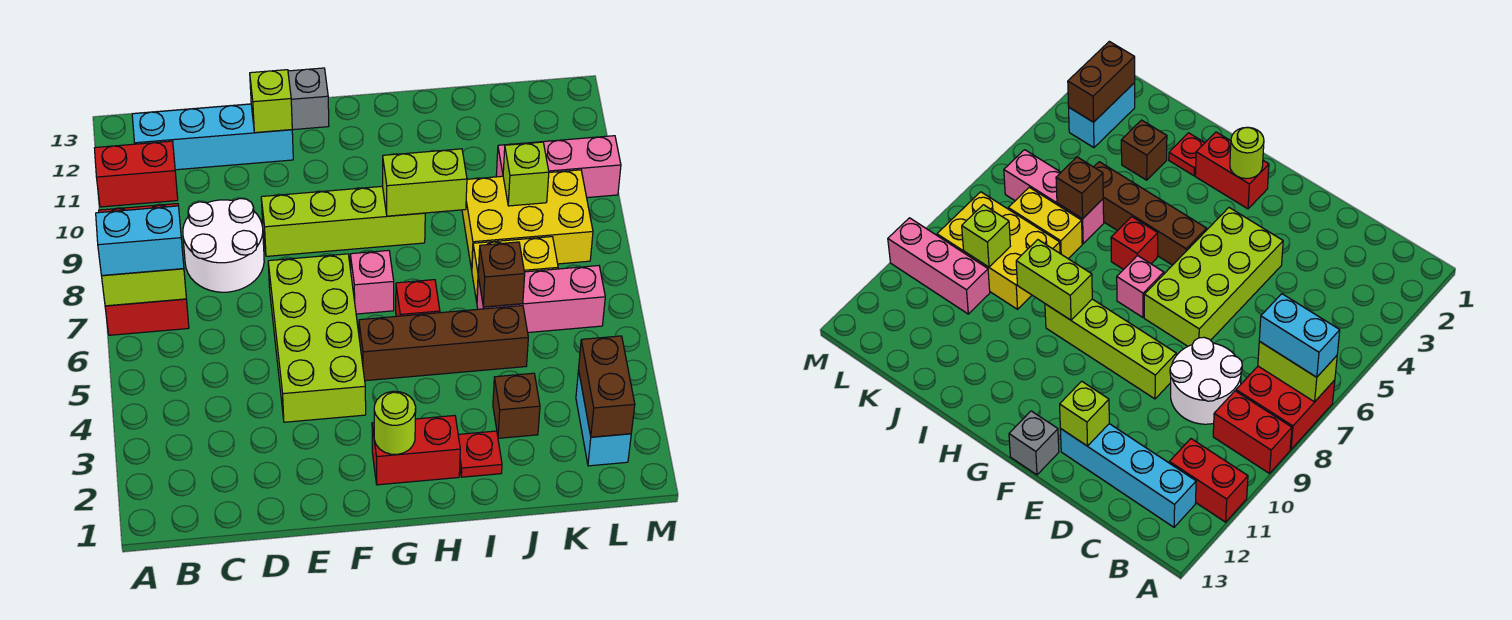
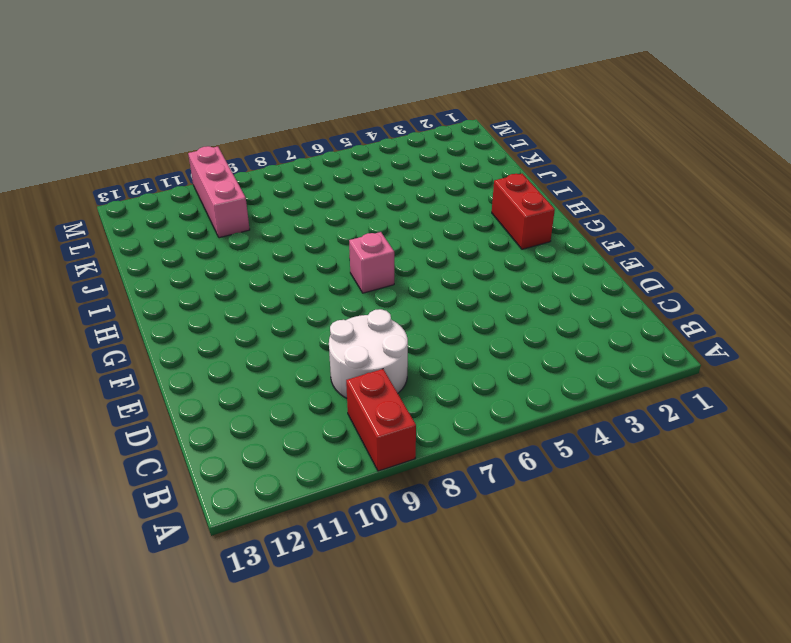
none -> red brick A7:B8 level 1
none -> red brick A11:B11 level 1
none -> cyan brick B12:E12 level 1

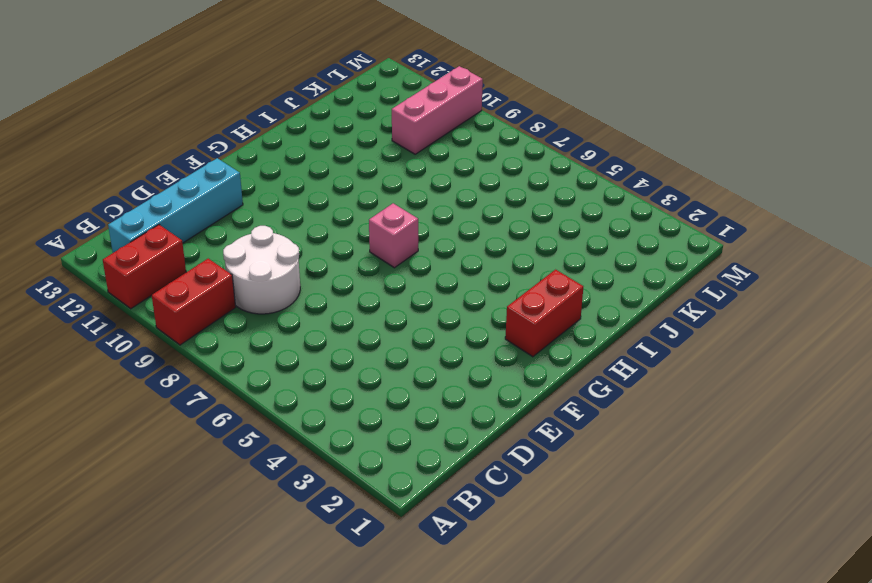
none -> red brick A7:B8 level 1
none -> lime brick E4:F7 level 1
none -> lime brick E9:H9 level 1

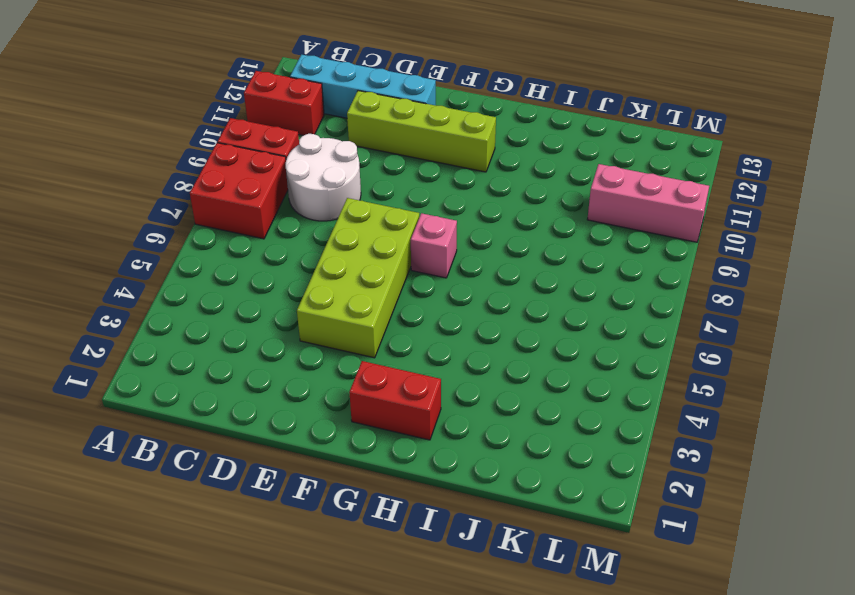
lime brick D11:G11 level 1 -> lime brick E9:H9 level 1
none -> grey brick F13 level 1
none -> brown brick G5:J5 level 1
none -> red brick H6 level 1

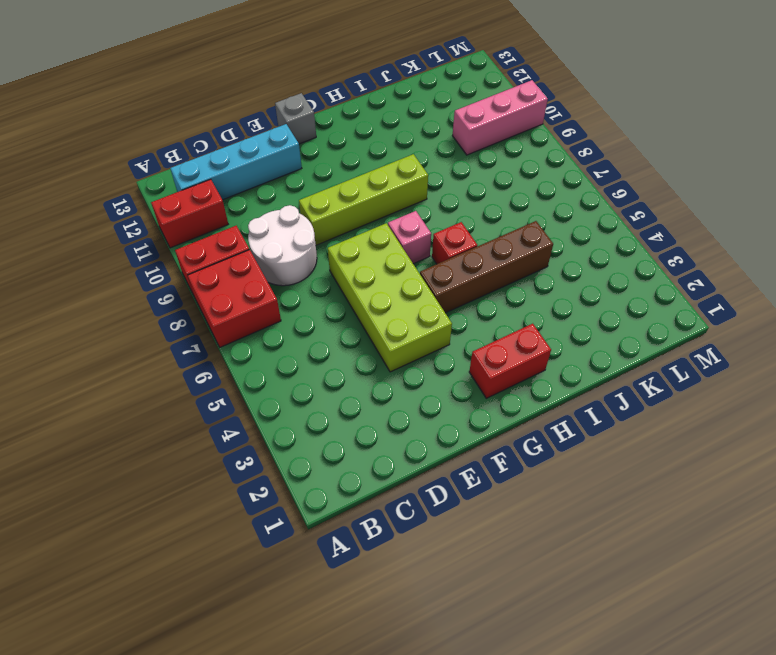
none -> red plate I2 level 1
none -> brown brick J3 level 1
none -> pink brick J6:L6 level 1

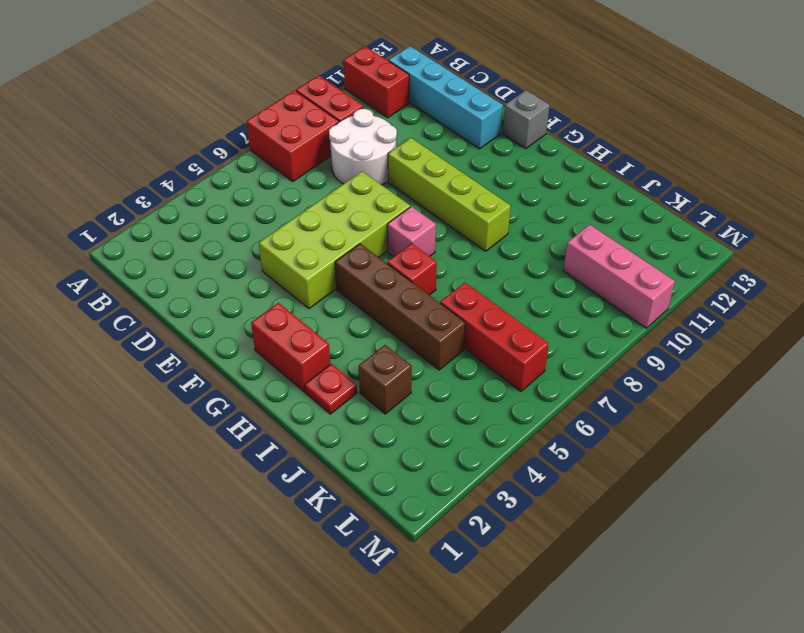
red brick J6:L6 level 1 -> pink brick J6:L6 level 1
none -> yellow brick J7:K7 level 1
none -> yellow brick J8:L9 level 1
none -> cyan brick L2:L3 level 1

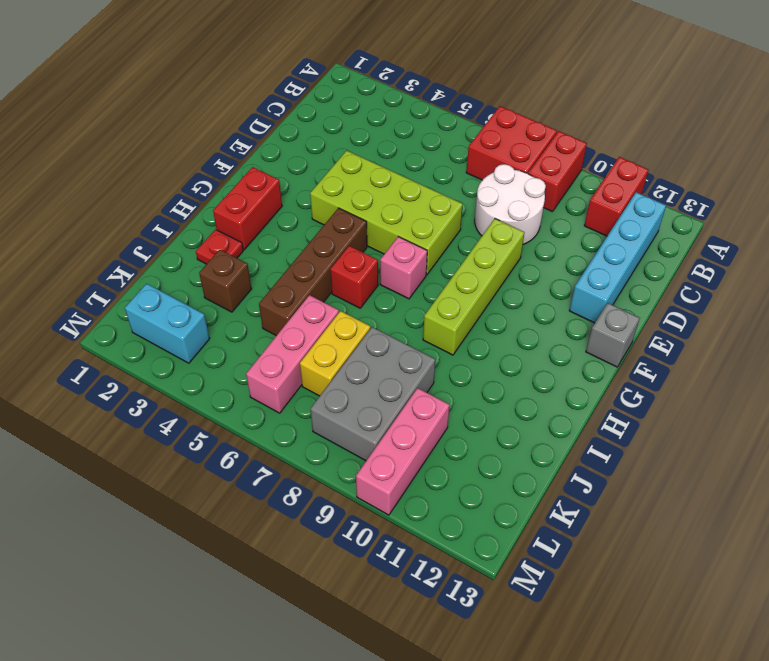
grey brick J8:L9 level 1 -> yellow brick J8:L9 level 1
none -> lime brick A7:B7 level 2
none -> lime brick E12 level 2
none -> lime round brick G2 level 2

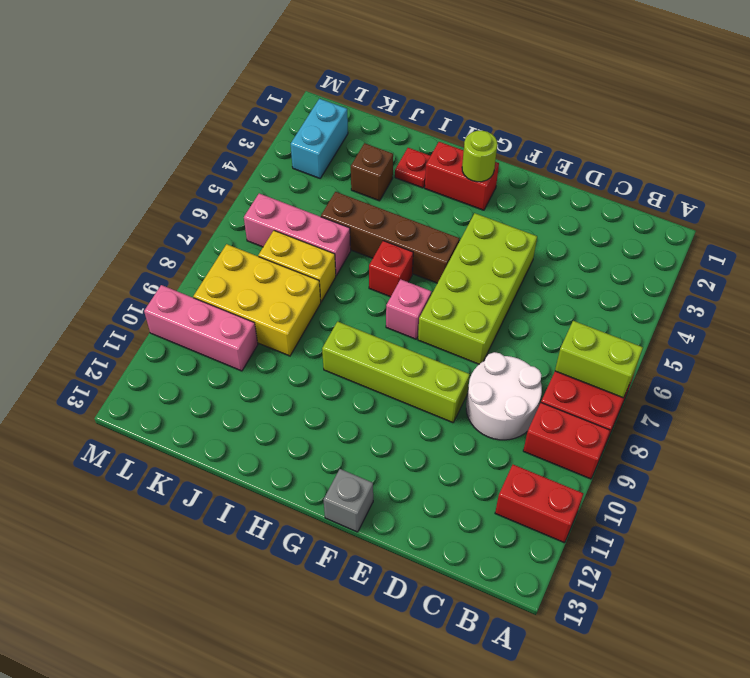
none -> cyan brick B12:E12 level 1
none -> lime brick E12 level 2
none -> lime brick H9:I9 level 2

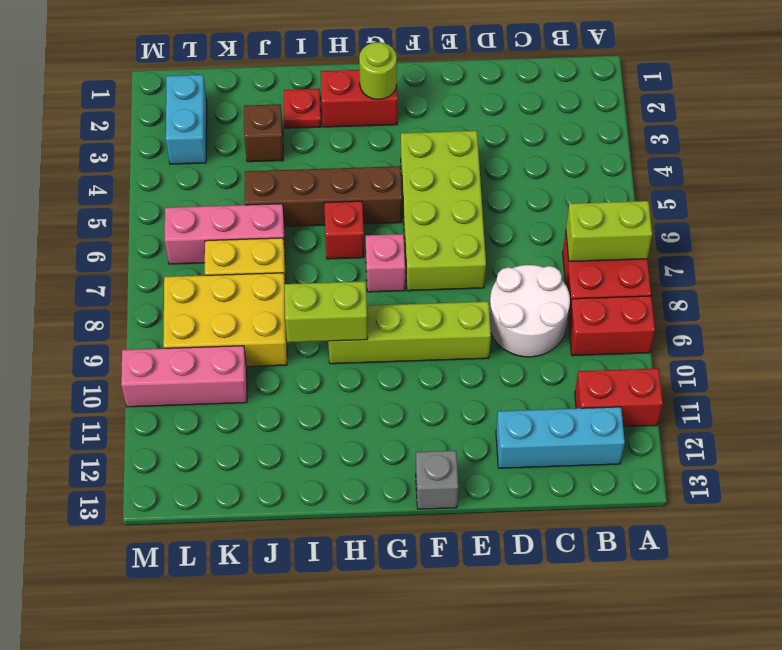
cyan brick B12:D12 level 1 -> cyan brick B12:E12 level 1
none -> lime brick E12 level 2
none -> brown brick J6 level 2
none -> lime brick K9 level 2

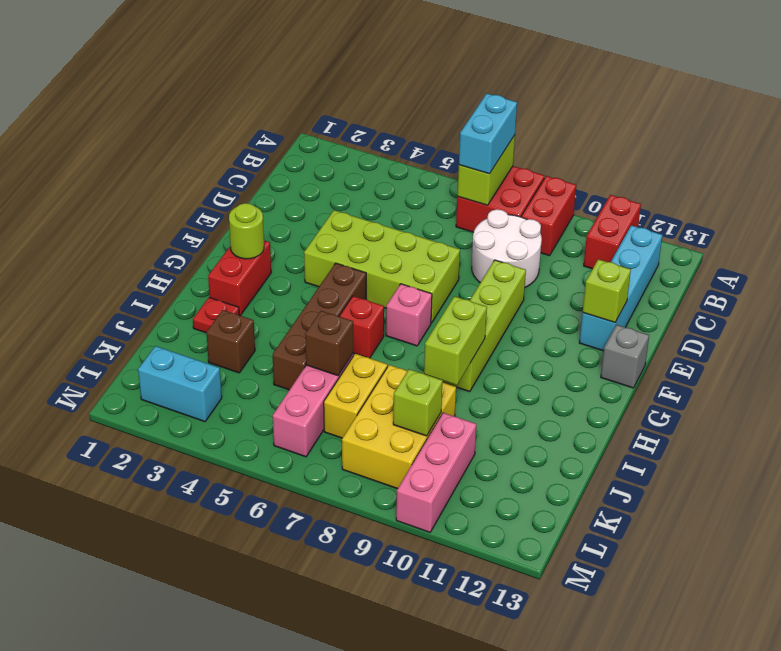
none -> brown brick L2:L3 level 2

